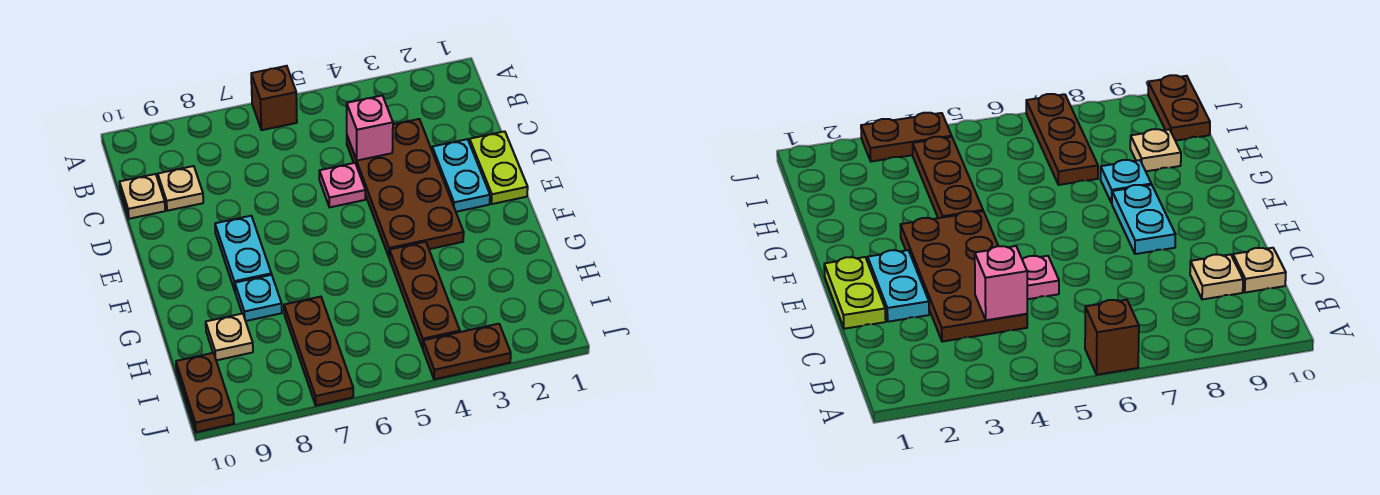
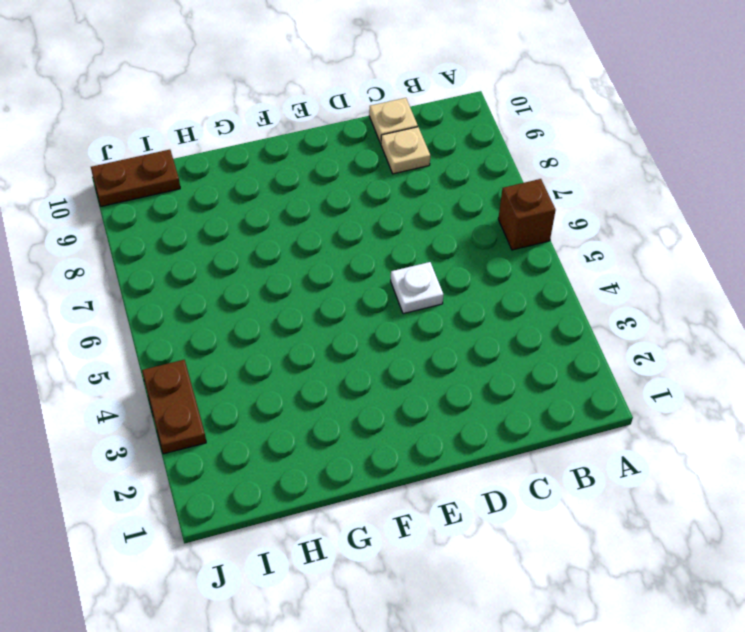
white plate D5 level 1 -> pink plate D5 level 1
none -> brown plate C3:F4 level 1
none -> lime plate D1:E1 level 1
none -> cyan plate D2:E2 level 1

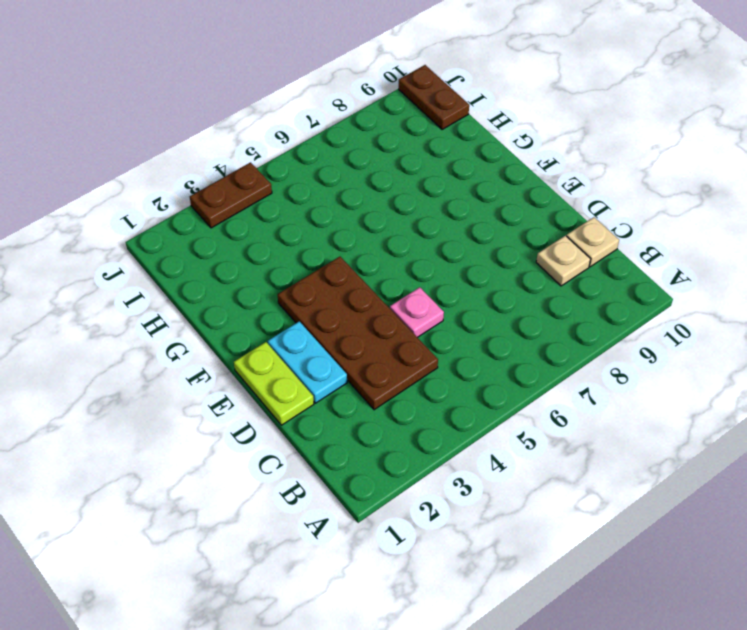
none -> brown brick A6 level 1
none -> cyan plate E8:F8 level 1
none -> brown plate G4:I4 level 1

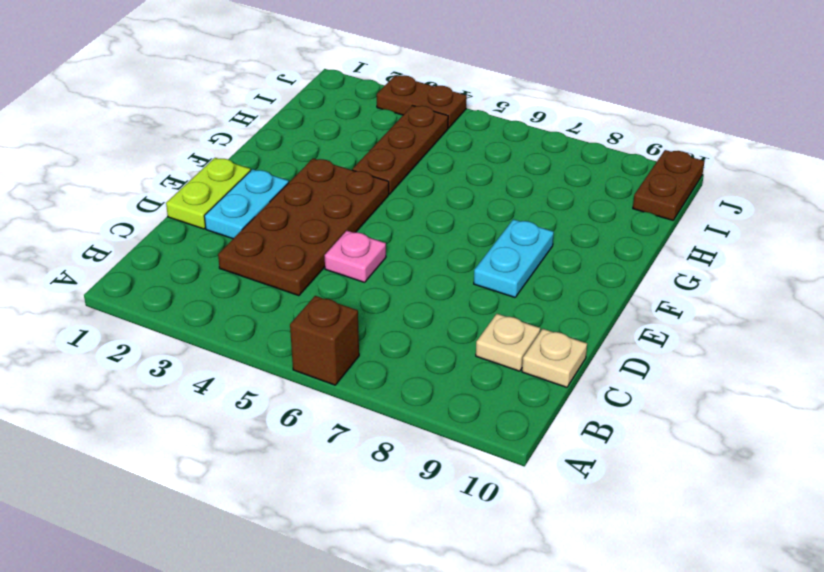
none -> cyan plate G8 level 1
none -> brown plate H7:J7 level 1
none -> tan plate H9 level 1

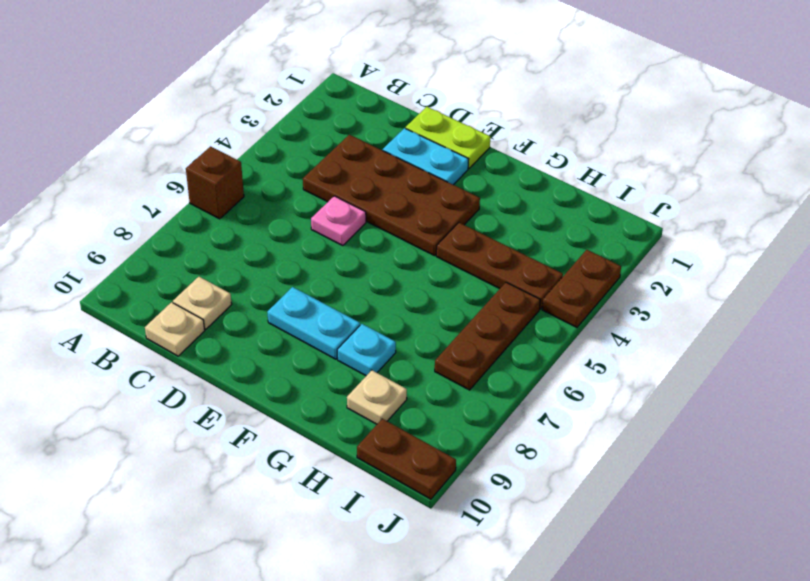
brown plate I5:I7 level 1 -> brown plate H7:J7 level 1
none -> pink brick C4 level 2

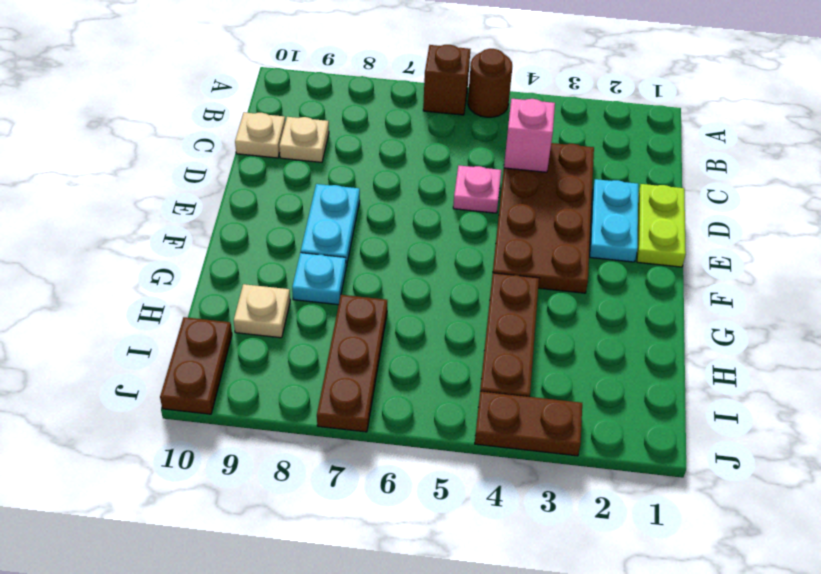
brown round brick A5 level 1 -> none

